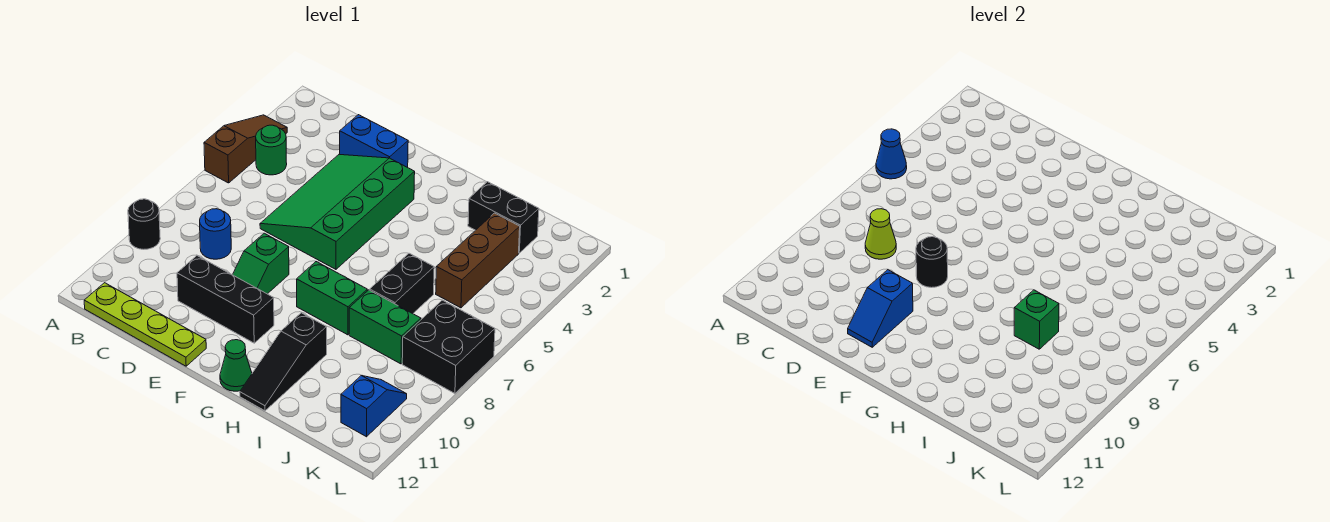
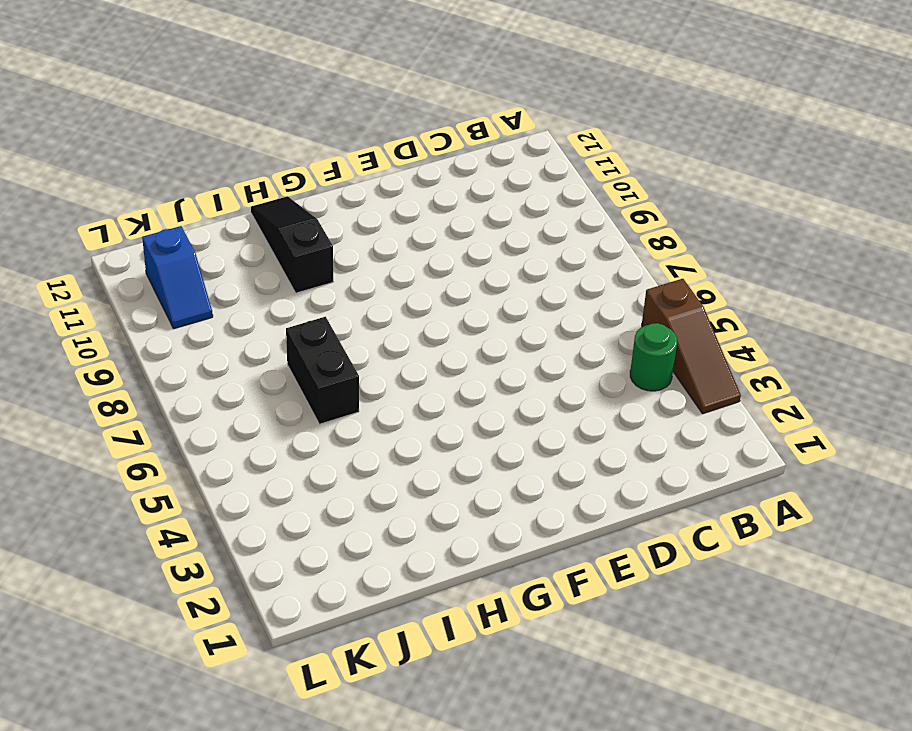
none -> black round brick A9 level 1
none -> lime plate B12:E12 level 1
none -> blue round brick C8 level 1

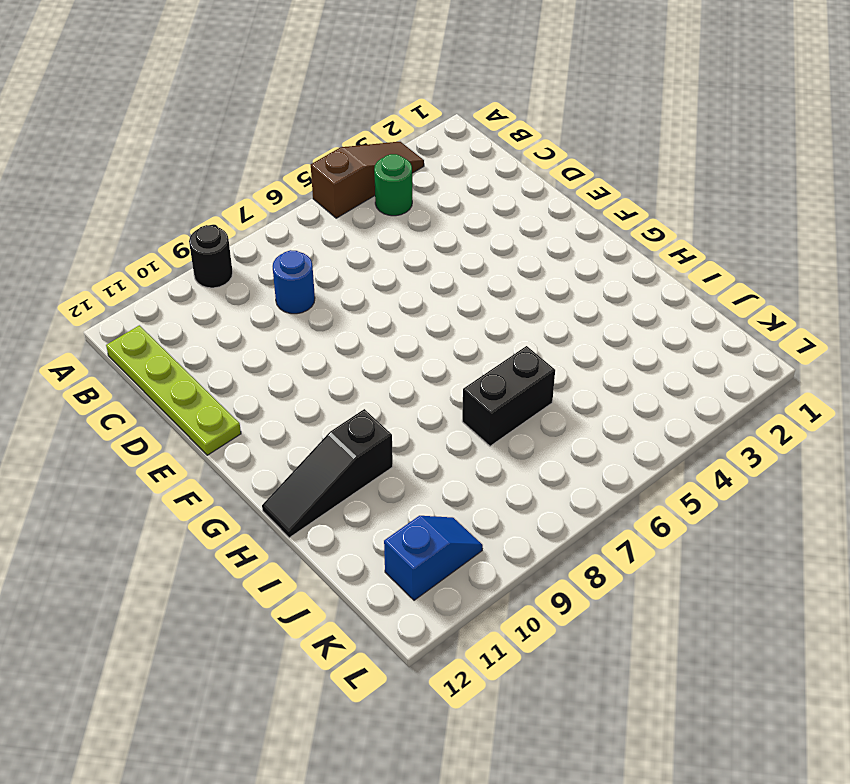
none -> blue brick D2:E2 level 1
none -> green slope D3:F6 level 1 top F
none -> black brick D10:F10 level 1

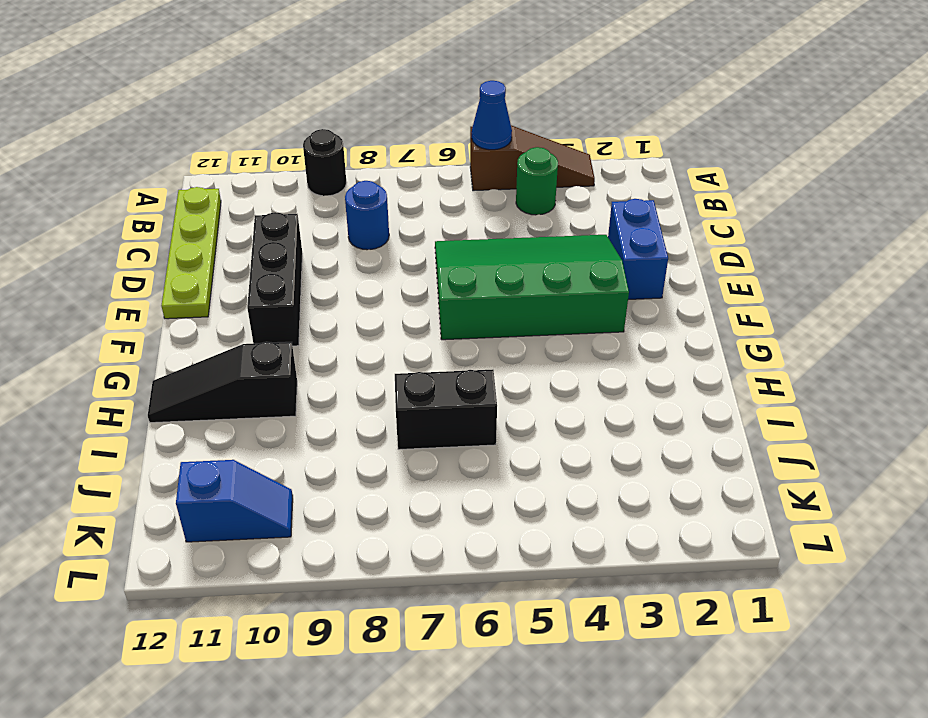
none -> green slope E8:E9 level 1 top 8
none -> green brick G8:H8 level 1
none -> green cone G12 level 1

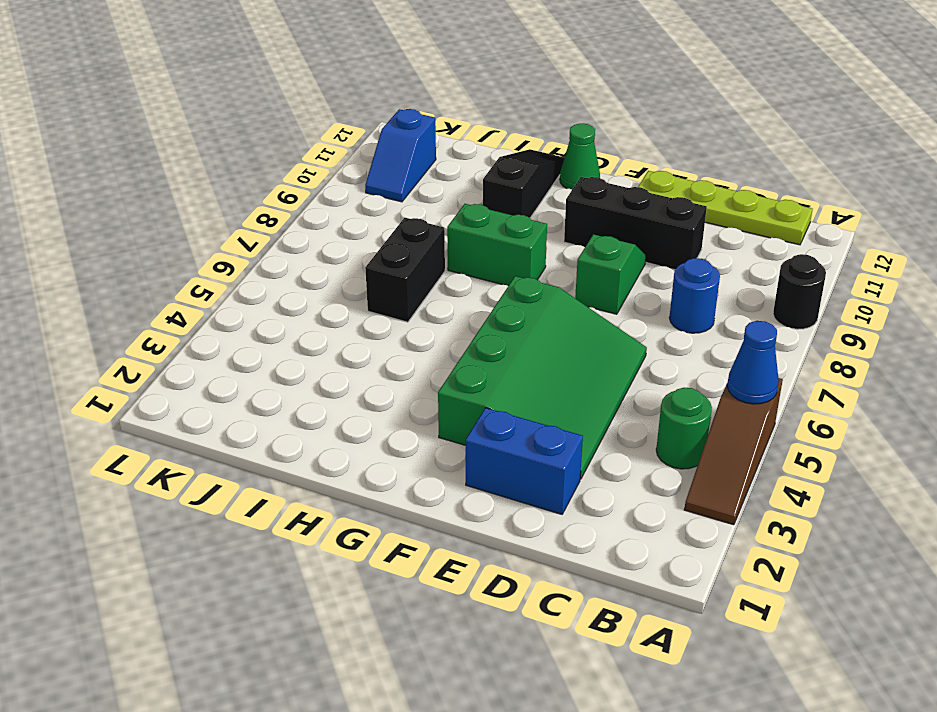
none -> black brick I2:J2 level 1
none -> green brick I8:J8 level 1
none -> brown brick J3:J5 level 1

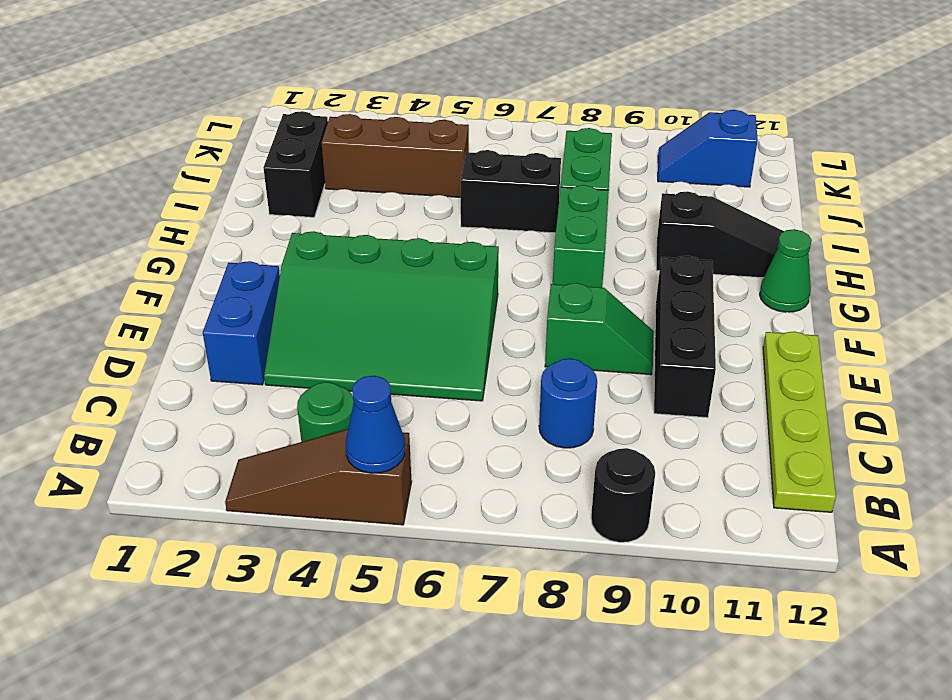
none -> black brick K7:L8 level 1
none -> lime cone C8 level 2
none -> black round brick E8 level 2

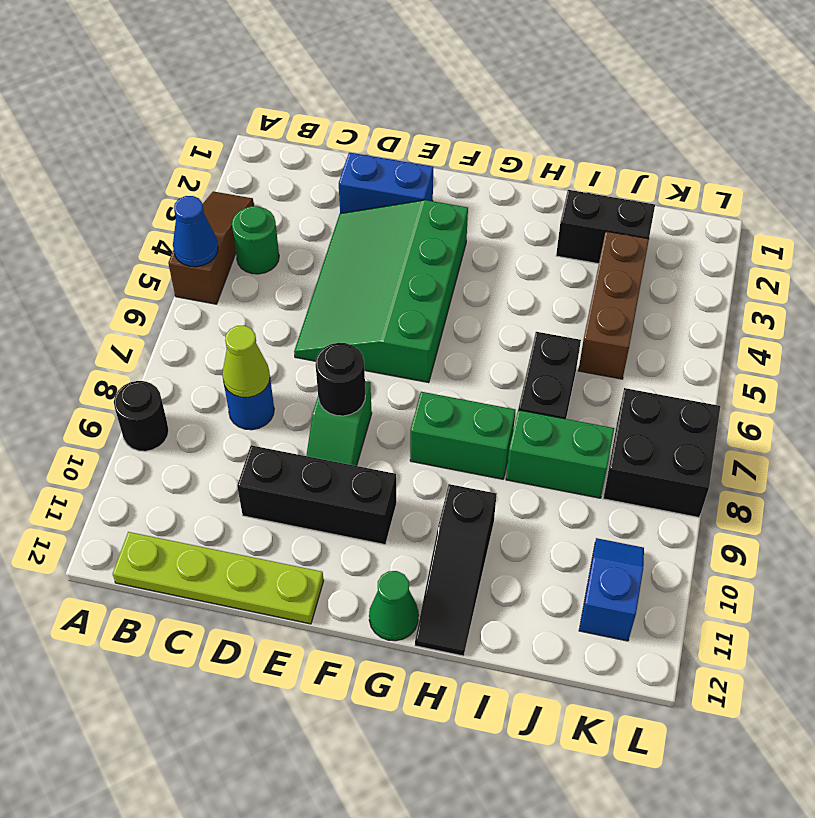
none -> blue slope E10:E11 level 2 top 10
none -> green brick I8 level 2

